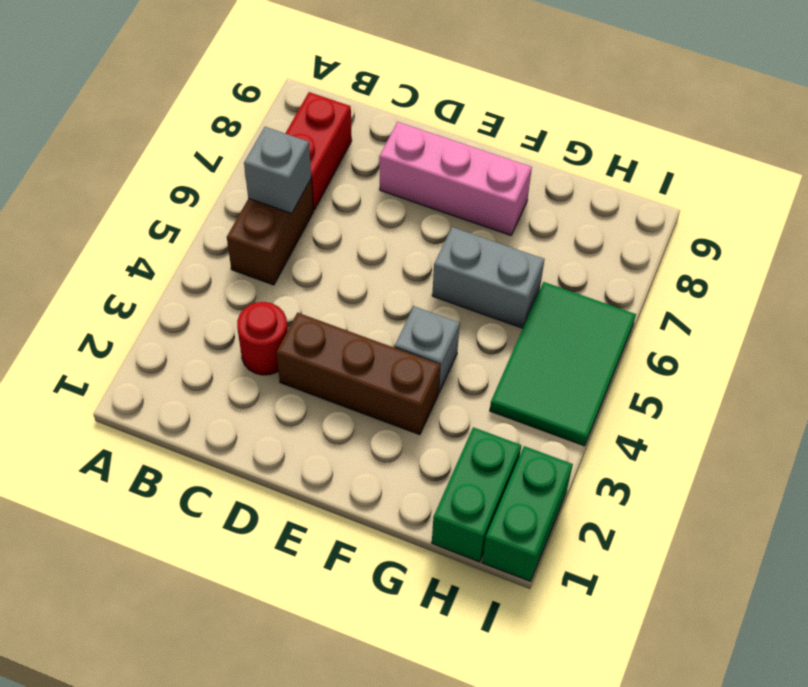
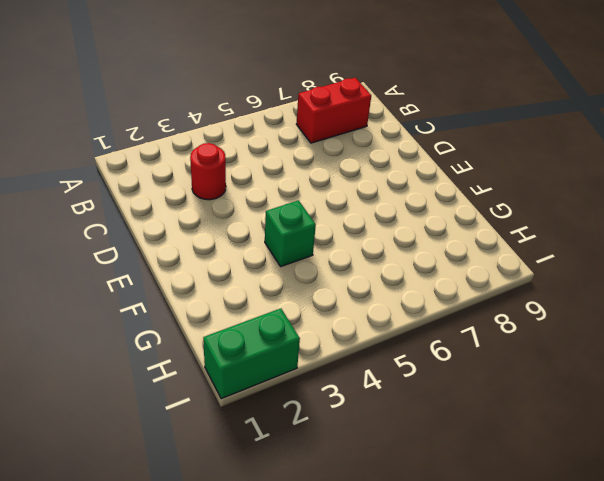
green brick F4 level 1 -> grey brick F4 level 1
none -> brown brick B5:B6 level 1
none -> brown brick D3:F3 level 1

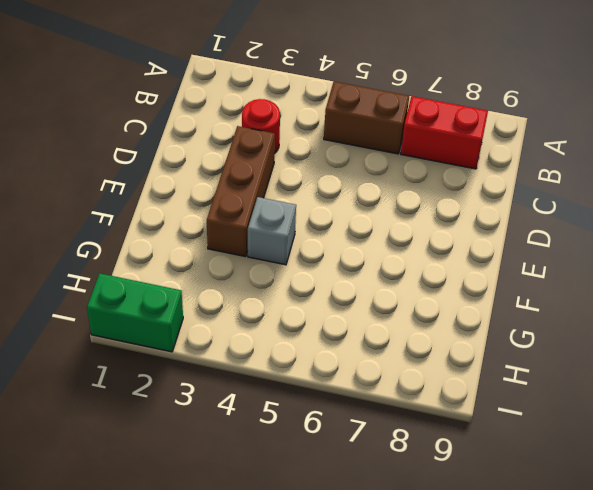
none -> pink brick D8:F8 level 1
none -> grey brick F6:G6 level 1

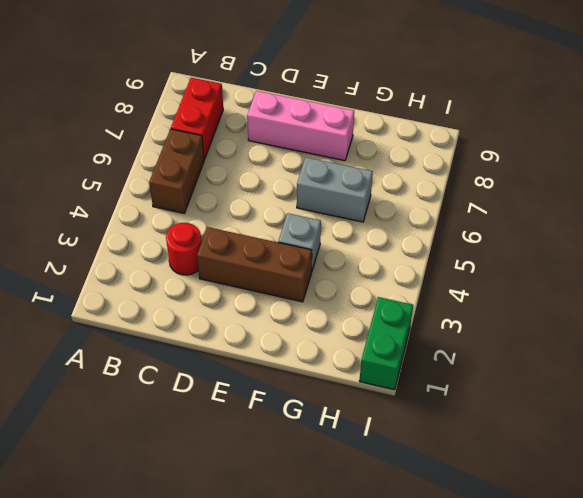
none -> green brick H1:H2 level 1
none -> green tile H4:I6 level 1

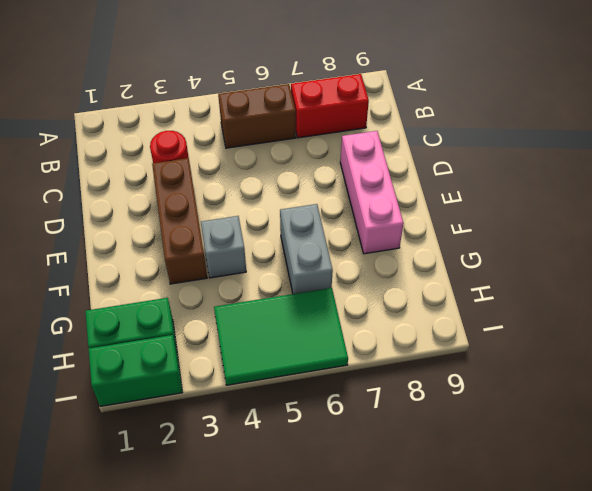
none -> grey brick B6 level 2

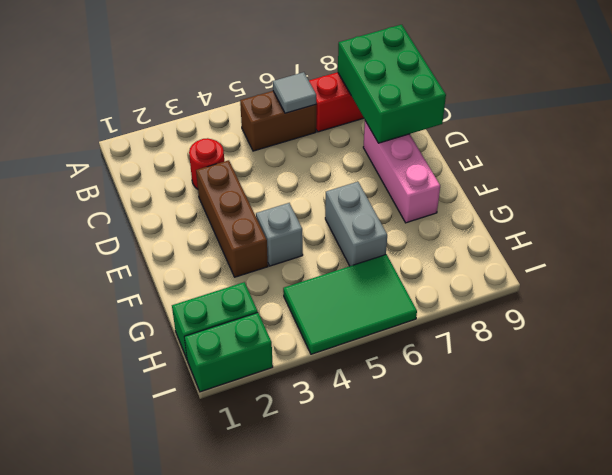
grey tile B6 level 2 -> grey brick B6 level 2
green brick B8:D9 level 2 -> none

